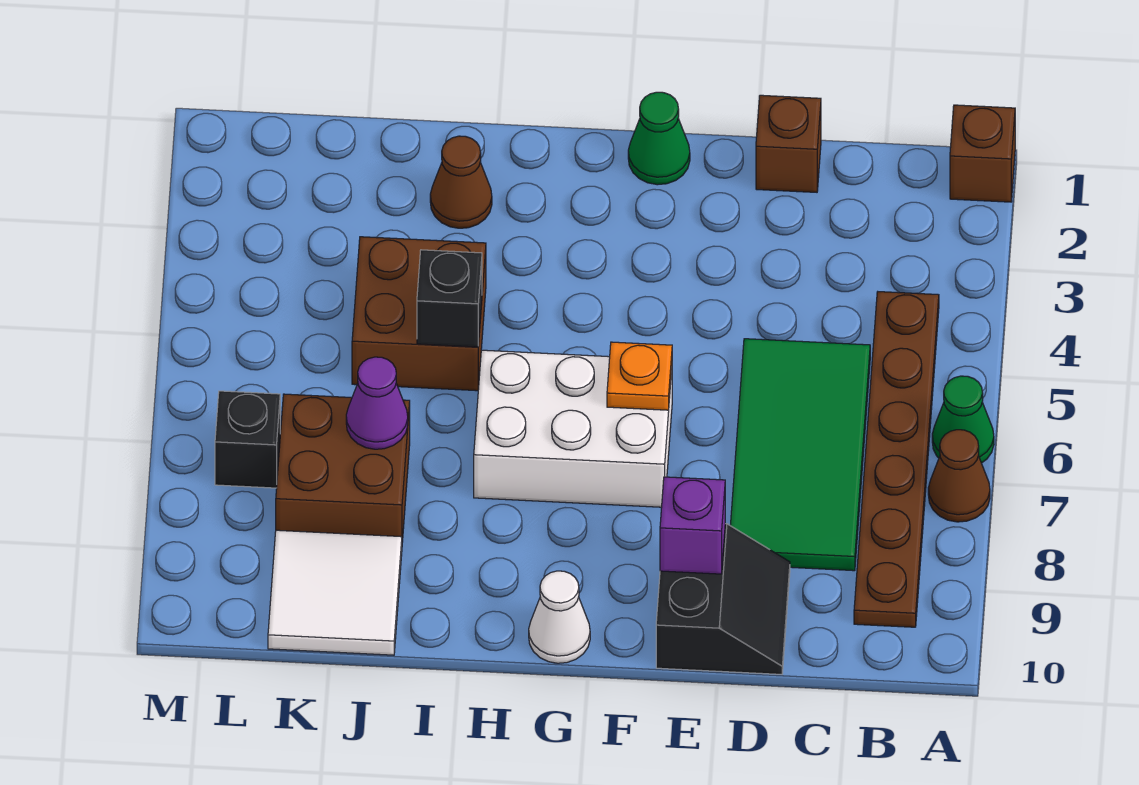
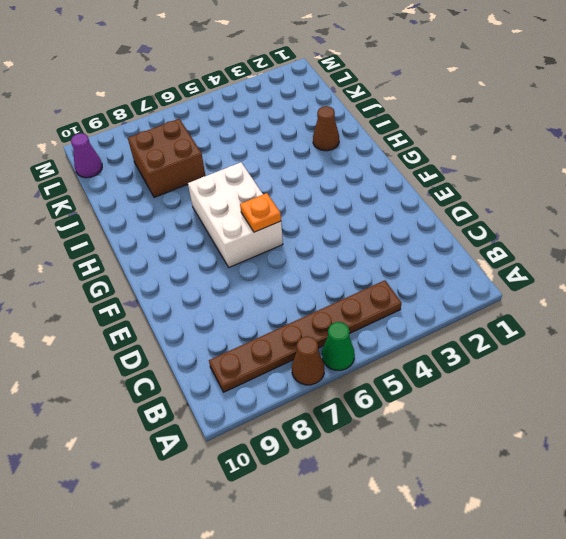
purple cone L10 level 1 -> purple cone J7 level 2
none -> brown brick A1 level 1
none -> green tile C5:D8 level 1
none -> brown brick D1 level 1

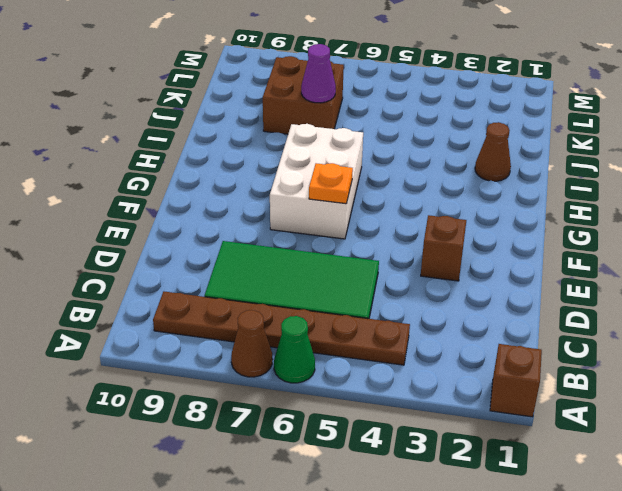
brown brick E3 level 1 -> brown brick D1 level 1
none -> black slope D9:E10 level 1 top E
none -> green cone F1 level 1
none -> white cone G10 level 1

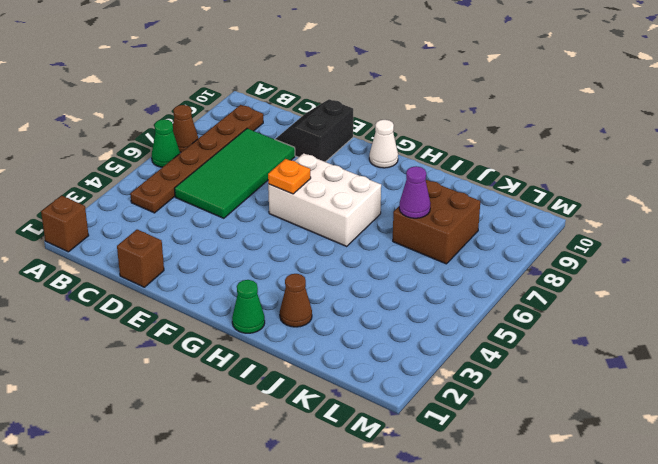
green cone H1 level 1 -> green cone F1 level 1
none -> brown brick I4:J5 level 1
none -> white tile J9:K10 level 1
none -> black brick L7 level 1

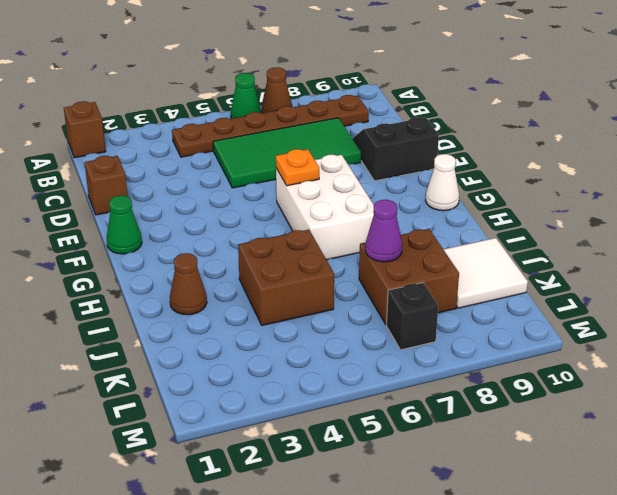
none -> purple brick E9 level 2
none -> black brick I5 level 2

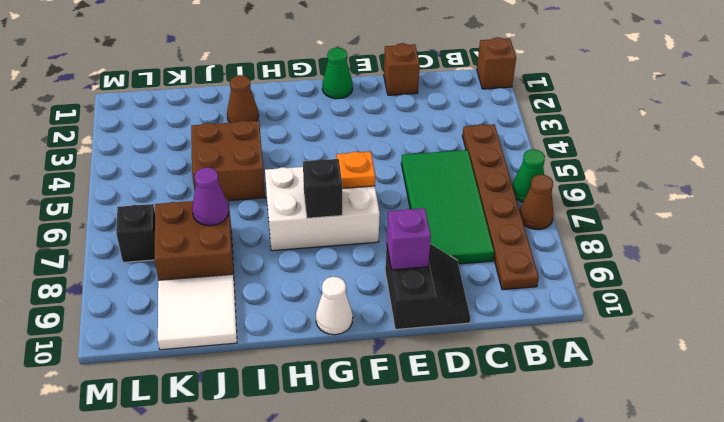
black brick G7 level 2 -> black brick I5 level 2

